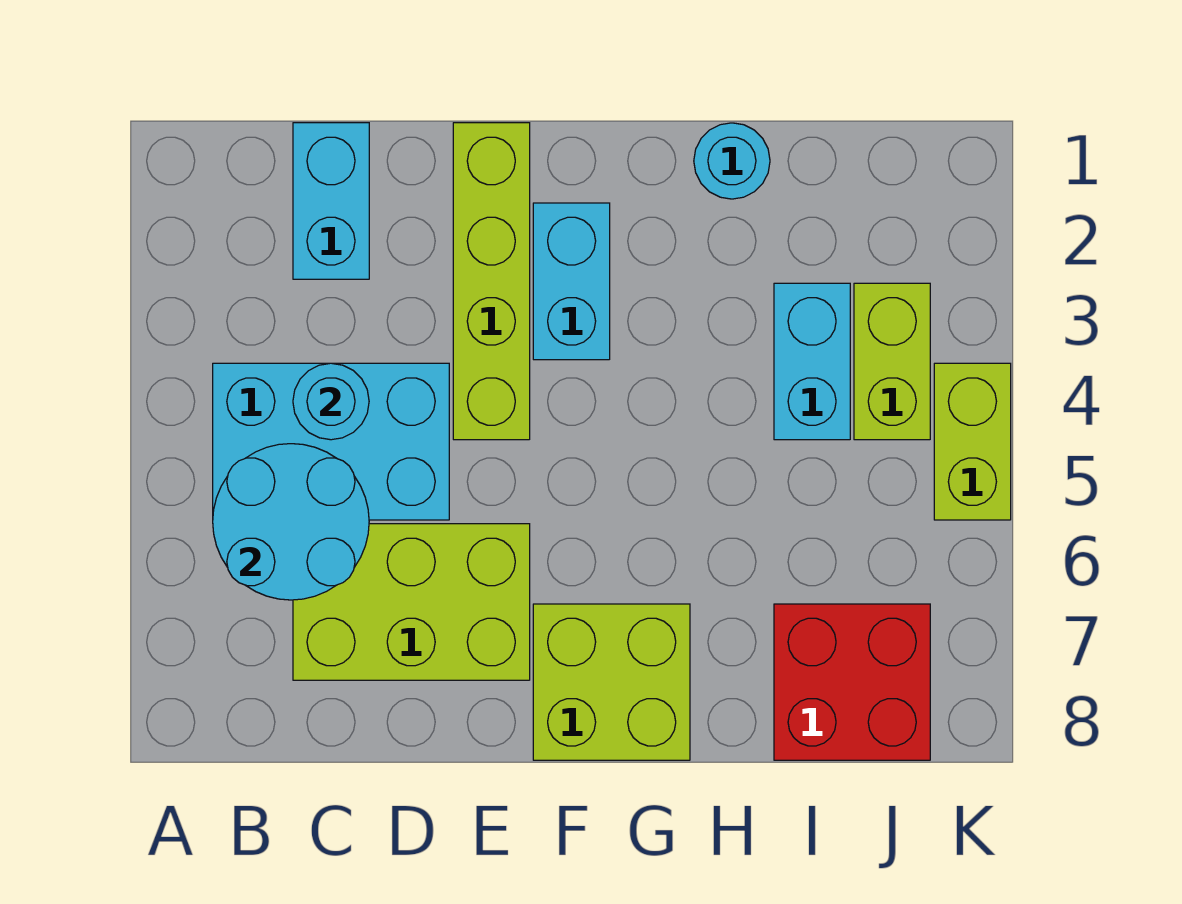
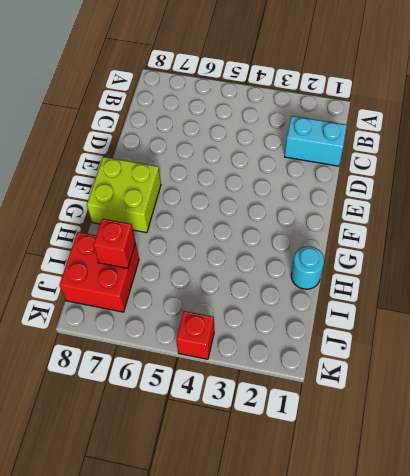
red brick I7 level 2 -> none
red brick K4 level 1 -> lime brick K4:K5 level 1
none -> cyan brick B4:D5 level 1
none -> lime brick C6:E7 level 1
none -> lime brick E1:E4 level 1

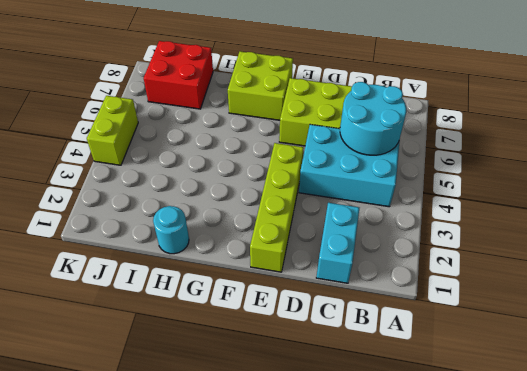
none -> cyan brick F2:F3 level 1
none -> cyan brick I3:I4 level 1
none -> lime brick J3:J4 level 1

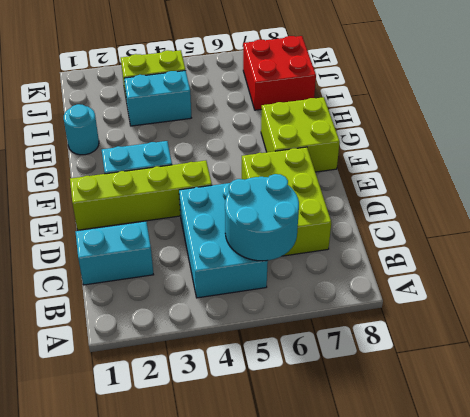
none -> lime brick K4:K5 level 1
none -> cyan round brick C4 level 2

